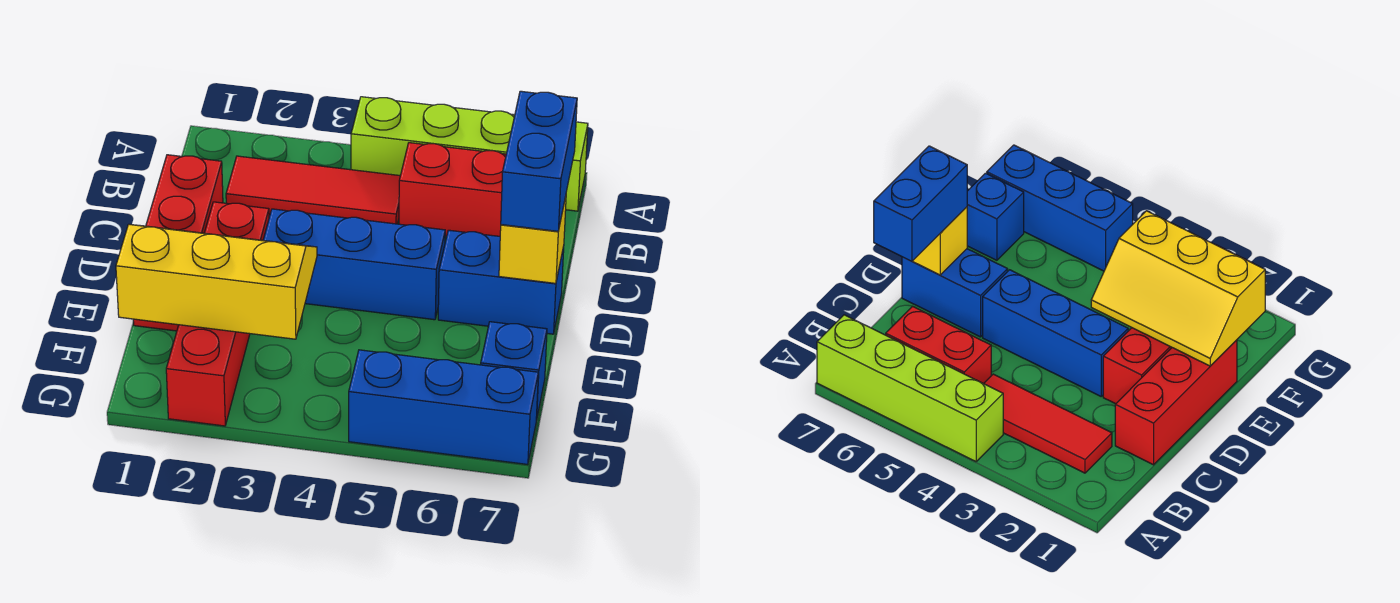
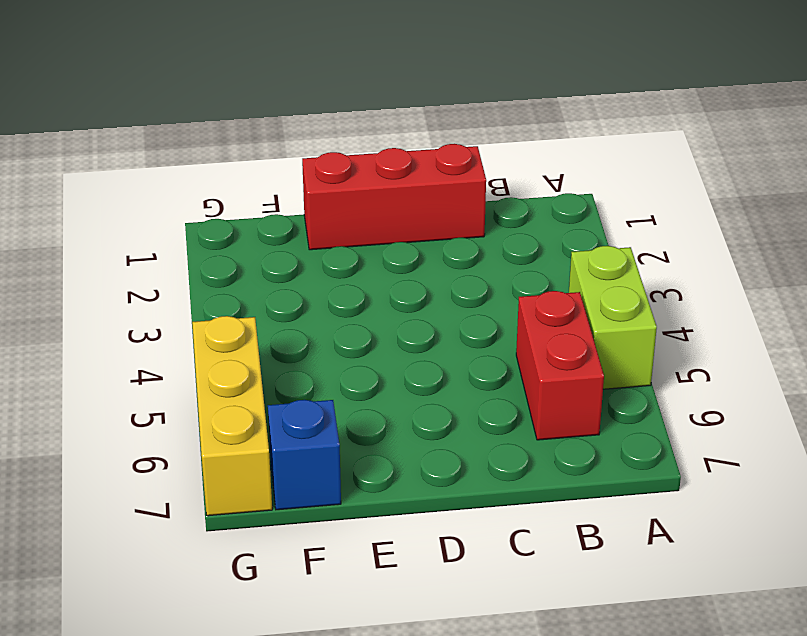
lime brick A4:A5 level 1 -> lime brick A4:A7 level 1
yellow brick G5:G7 level 1 -> blue brick G5:G7 level 1
none -> red tile B2:B4 level 1
none -> red brick D2:G2 level 1
none -> blue brick D3:D5 level 1

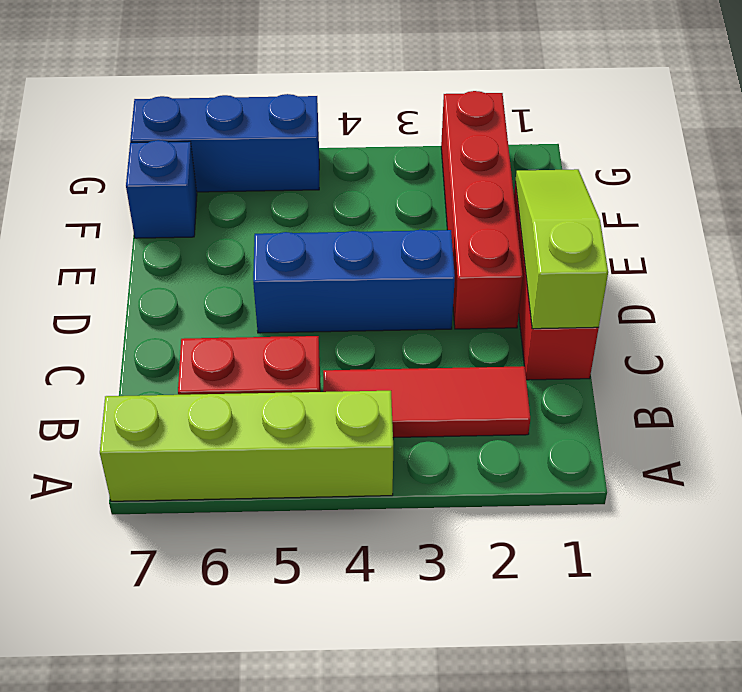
lime slope C1:E1 level 2 top C -> yellow slope E1:F3 level 2 top F
none -> blue brick D6:D7 level 1
none -> yellow brick D7 level 2
none -> blue brick C7:D7 level 3

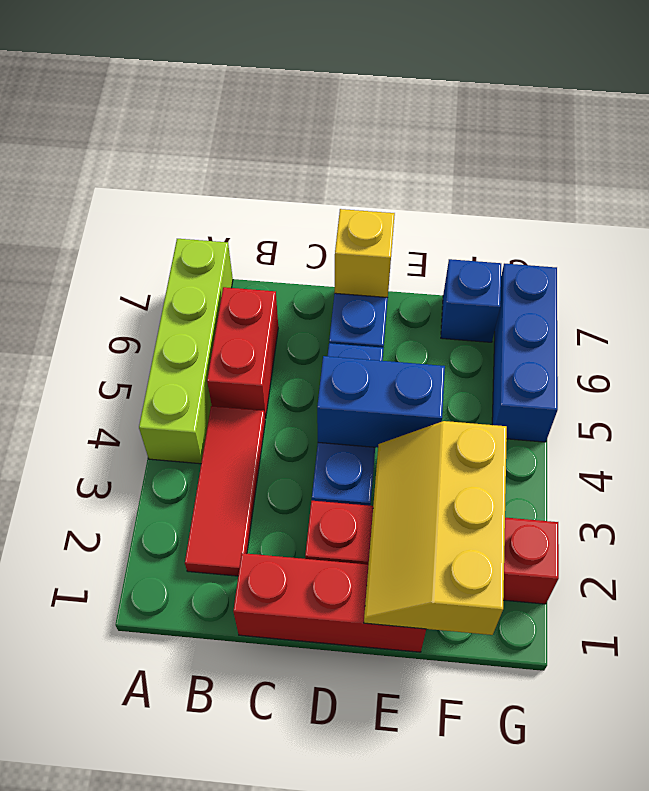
blue brick D4:E4 level 2 -> blue brick C7:D7 level 3

